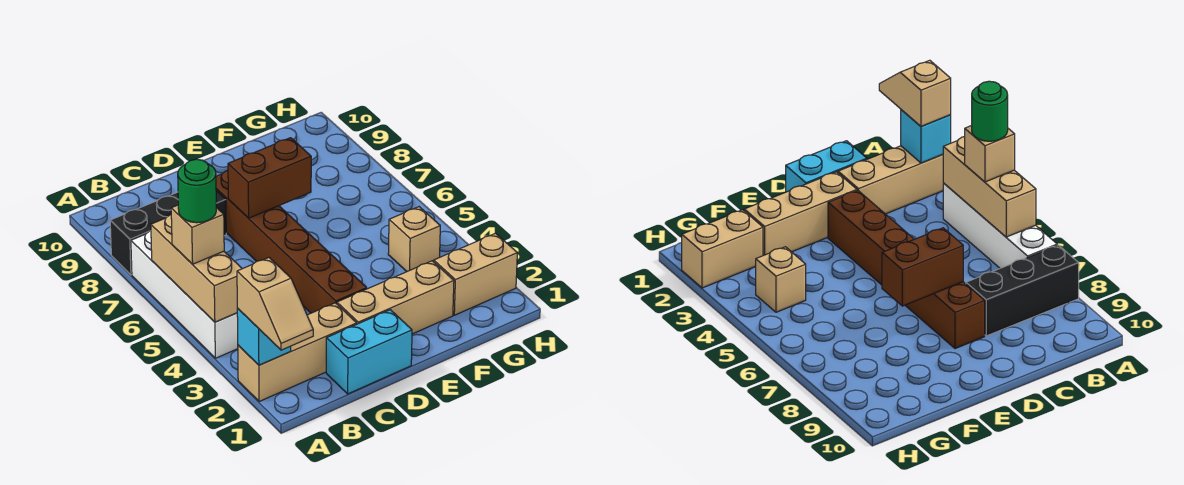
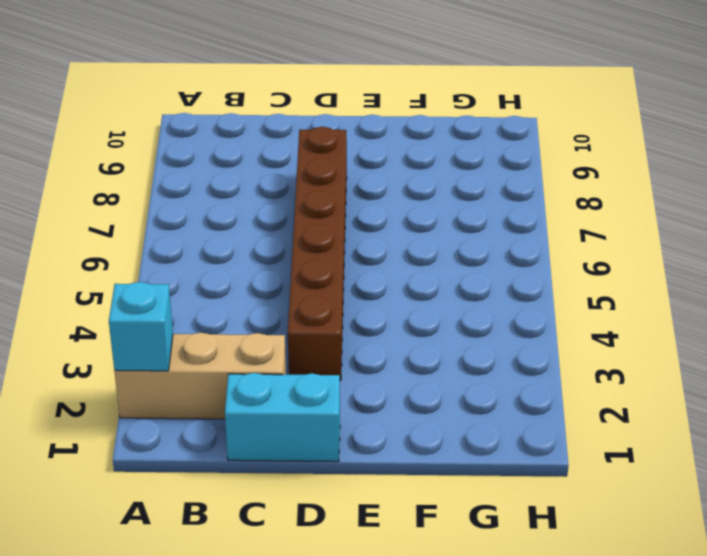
none -> white brick A4:A7 level 1
none -> black brick A8:C8 level 1
none -> tan brick D2:F2 level 1

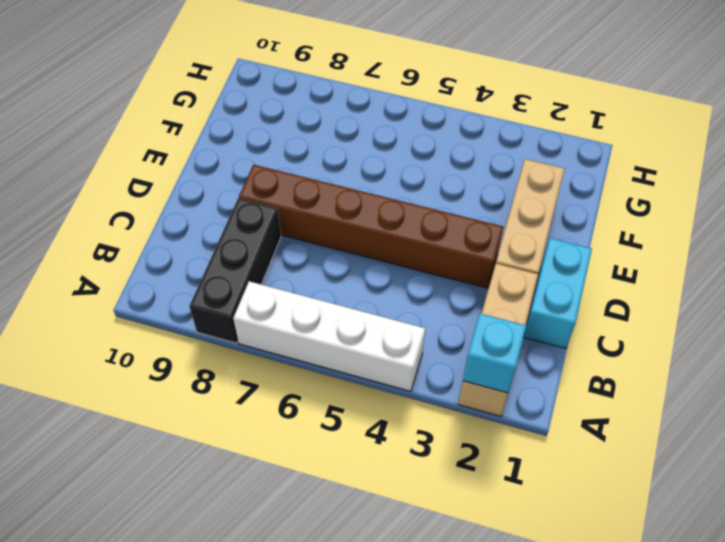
none -> tan brick G2:H2 level 1
none -> tan brick G4 level 1
none -> tan brick A4:A6 level 2

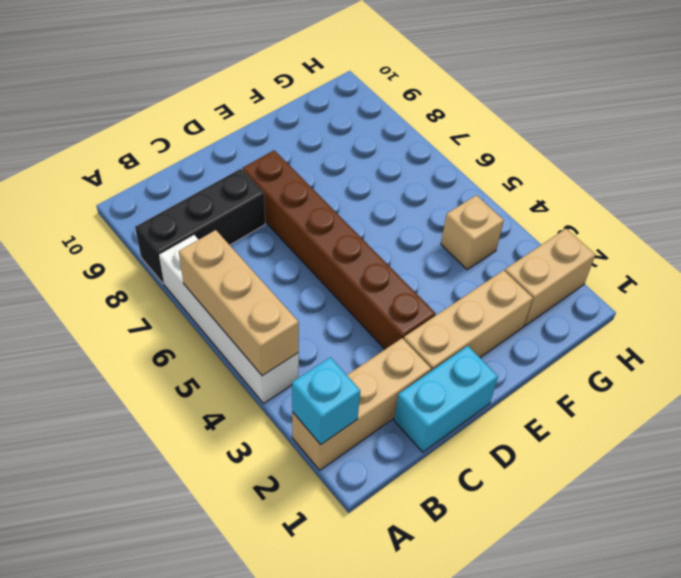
none -> brown brick D7:E7 level 2
none -> tan slope A1:A2 level 3 top 2
none -> tan brick A5 level 3

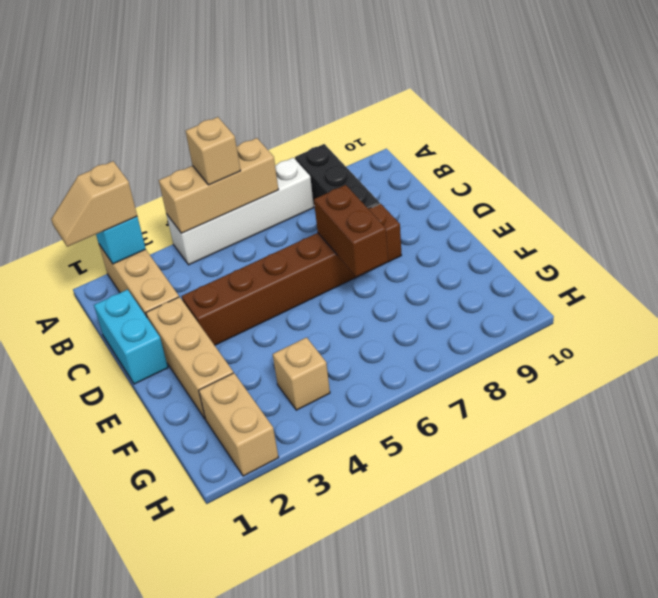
none -> green round brick A5 level 4

